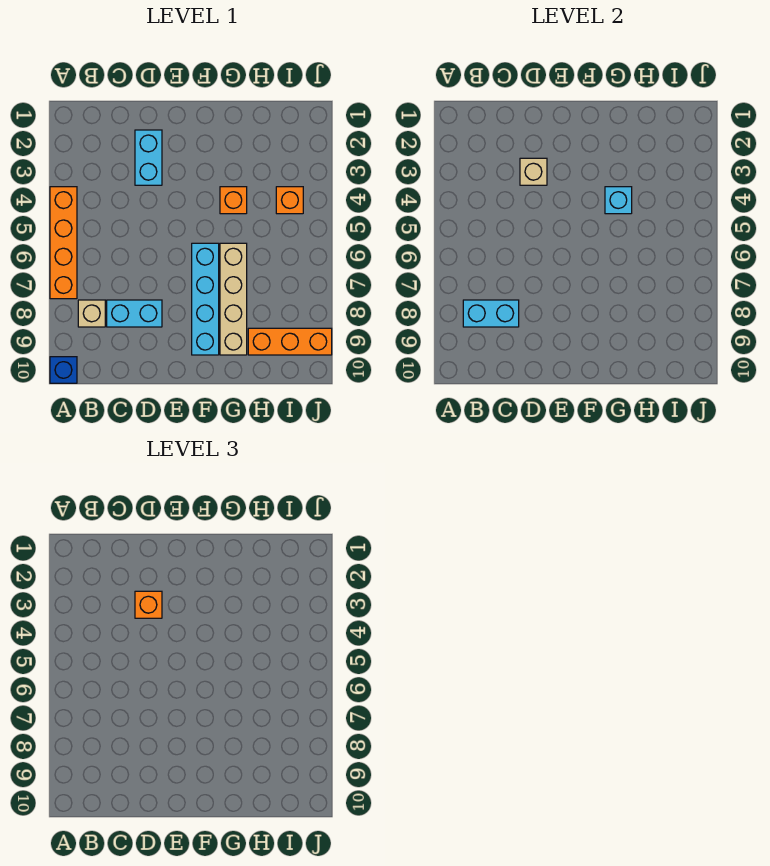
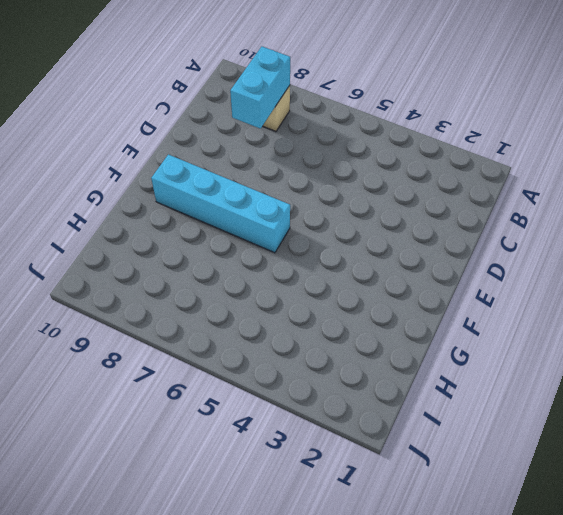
none -> orange brick A4:A7 level 1
none -> blue brick A10 level 1
none -> cyan brick C8:D8 level 1

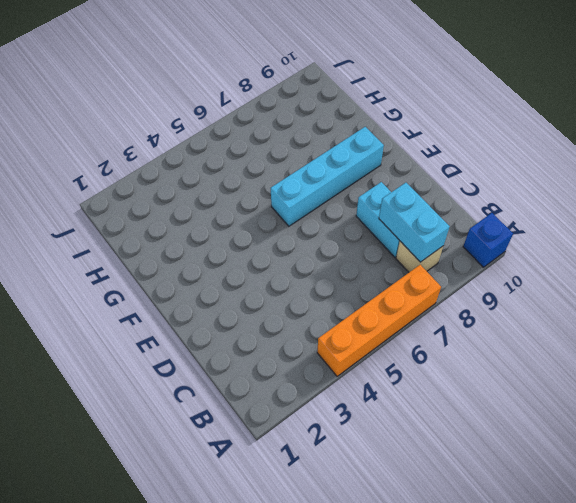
none -> cyan brick D2:D3 level 1
none -> orange brick G4 level 1
none -> tan brick G6:G9 level 1

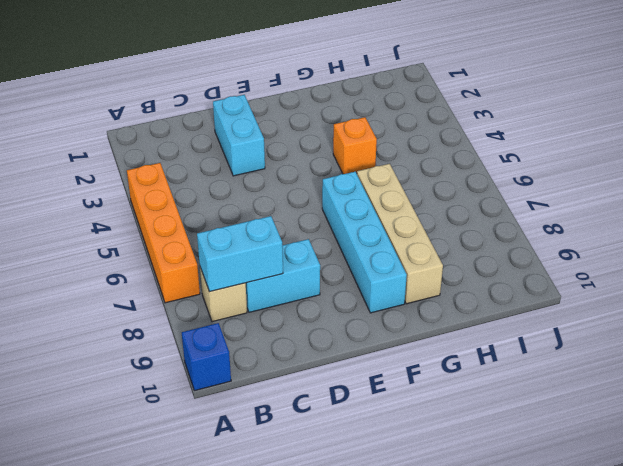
none -> orange brick H9:J9 level 1
none -> orange brick I4 level 1
none -> tan brick D3 level 2

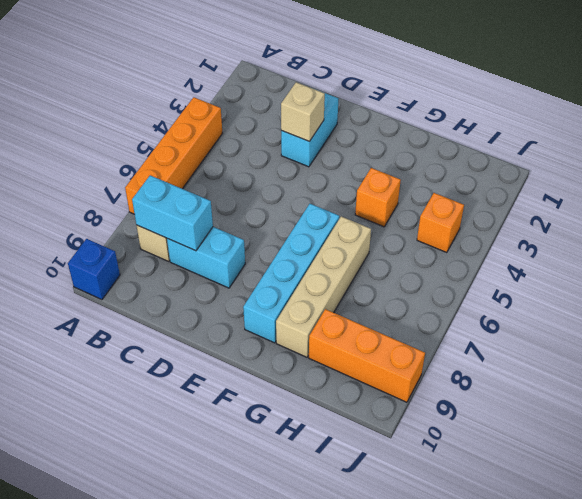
none -> cyan brick G4 level 2
none -> orange brick D3 level 3

